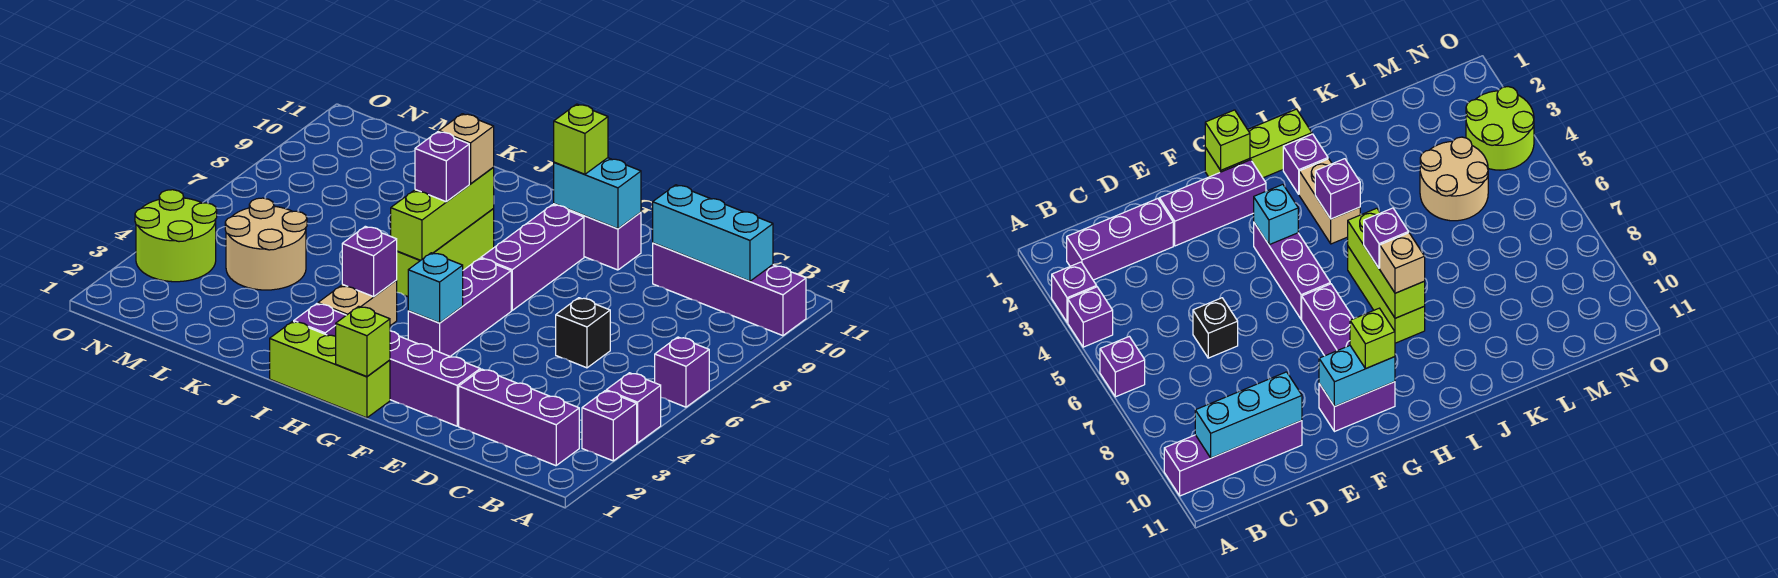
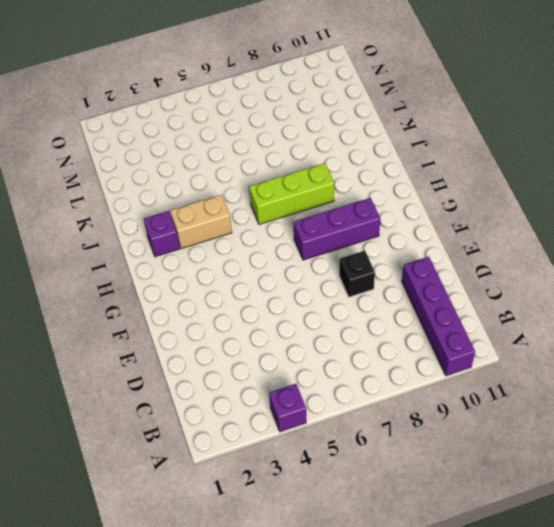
black brick E8 level 1 -> black brick D6 level 1
none -> purple brick A3 level 1
none -> purple brick A6 level 1
none -> purple brick B2:D2 level 1

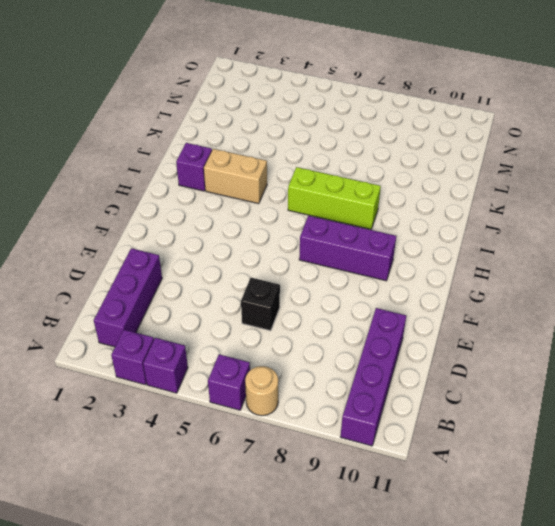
tan round brick A7 level 1 -> none
none -> purple brick E2:G2 level 1
none -> purple brick F10:G10 level 1
none -> lime brick G1:I1 level 1

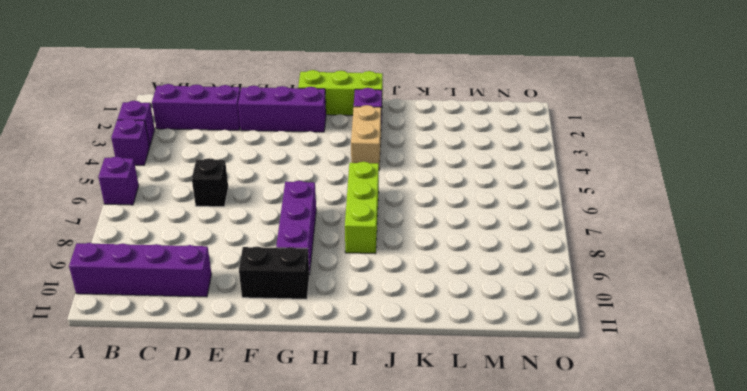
black brick F10:G10 level 1 -> purple brick F10:G10 level 1
none -> purple brick G4:G6 level 1
none -> tan round brick L4:M5 level 1
none -> lime round brick N3:O4 level 1

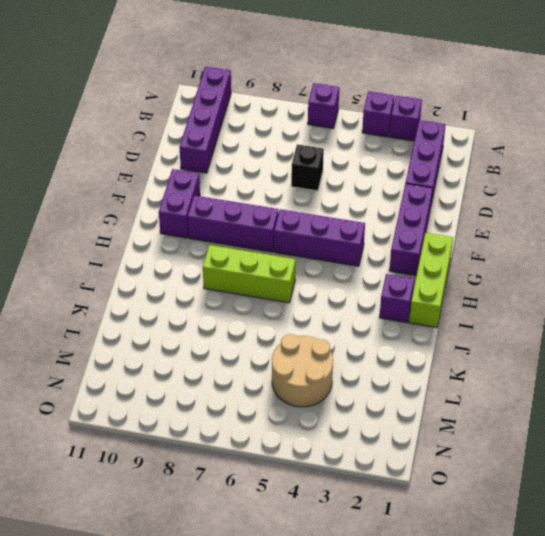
none -> tan brick I3:I4 level 1
none -> lime round brick N3:O4 level 1
none -> cyan brick B10:D10 level 2

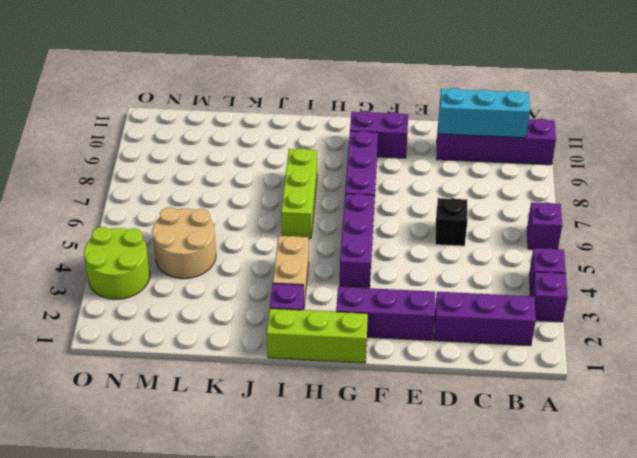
none -> cyan brick F10:G10 level 2
none -> lime brick G1 level 2
none -> cyan brick G4 level 2

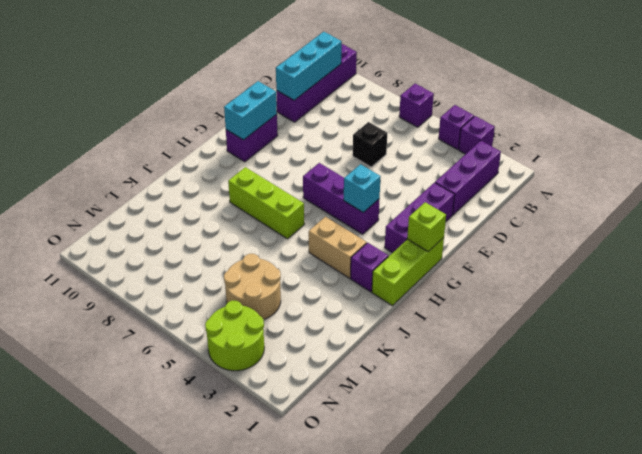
none -> purple brick G7:G9 level 1
none -> purple brick I4 level 2
none -> lime brick I6:I8 level 2

